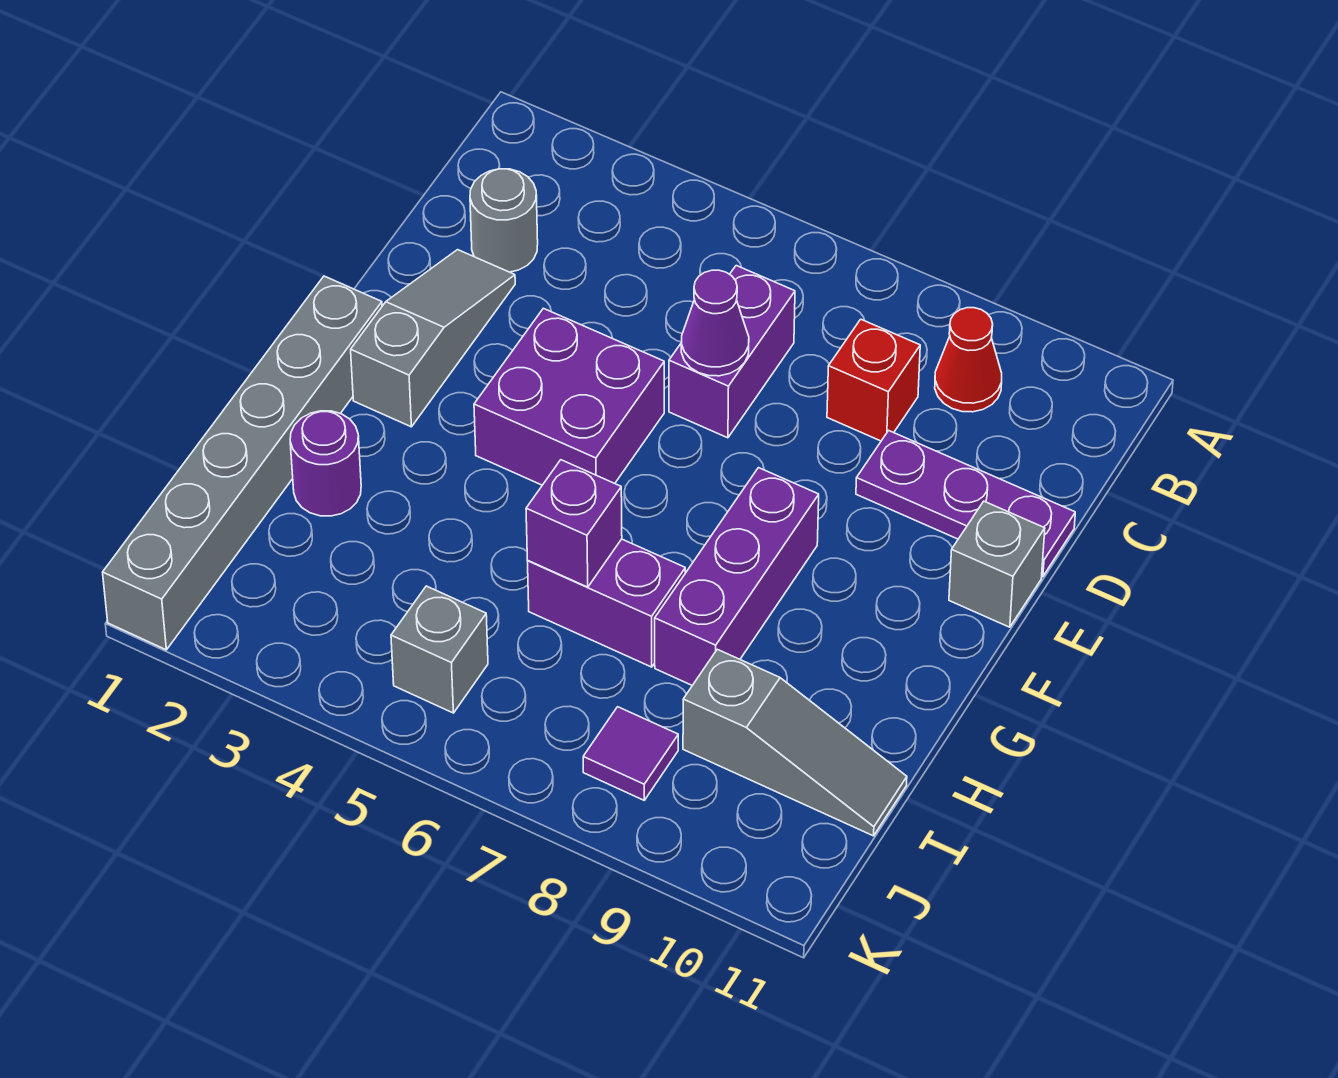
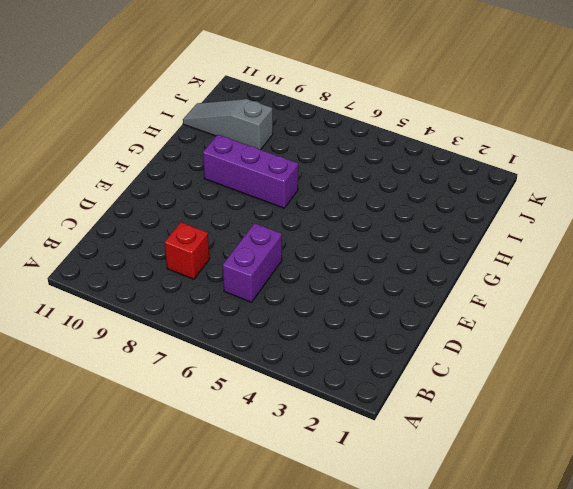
purple brick G7:G9 level 1 -> purple brick F8:H8 level 1
none -> red cone B9 level 1
none -> grey round brick C2 level 1
none -> grey slope D2:F2 level 1 top F

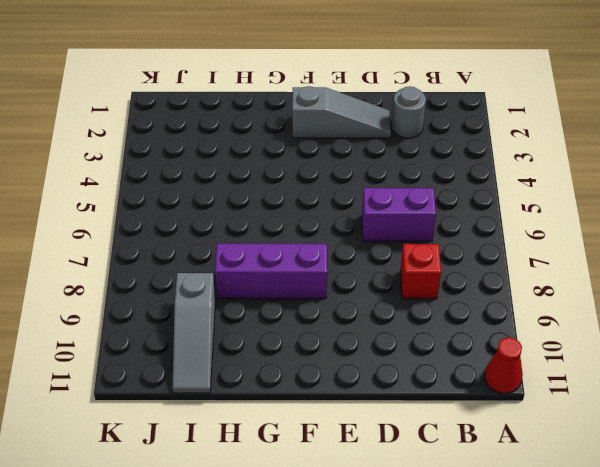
red cone A11 level 1 -> red cone B9 level 1
none -> purple plate D9:D11 level 1
none -> purple brick E4:F5 level 1
none -> grey brick E11 level 1

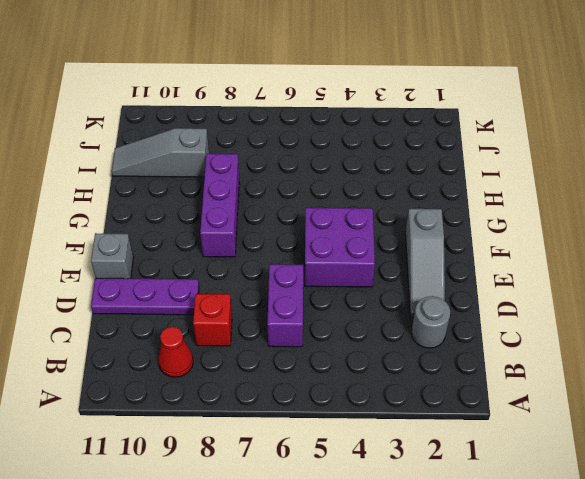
none -> grey brick F1:K1 level 1
none -> purple round brick H2 level 1
none -> purple brick H6:H7 level 1

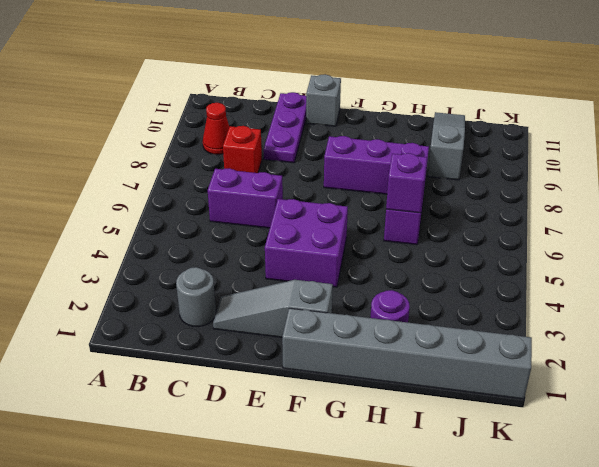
none -> grey brick J5 level 1
none -> purple tile J8 level 1
none -> purple cone D6 level 2

